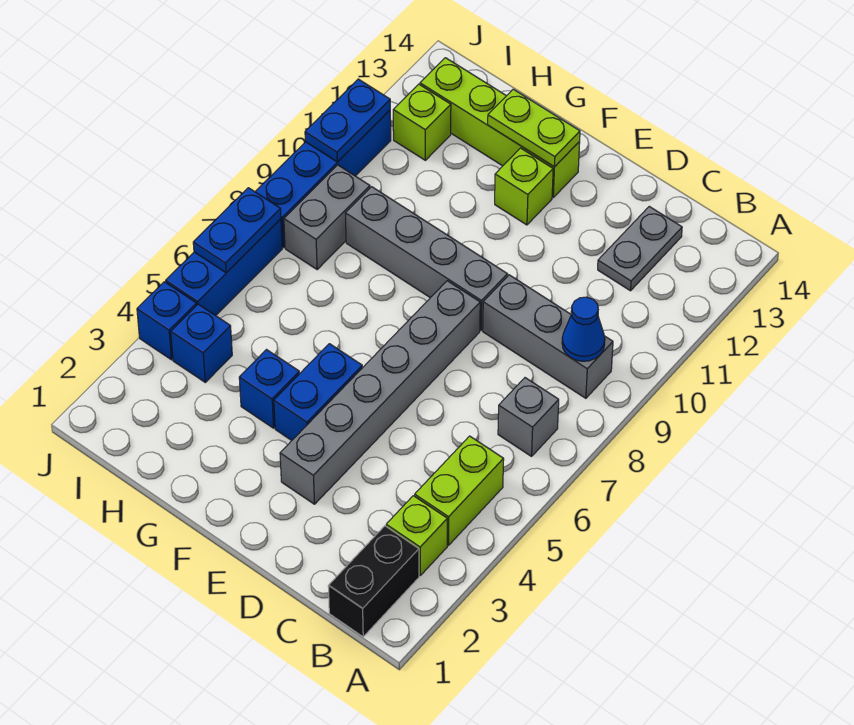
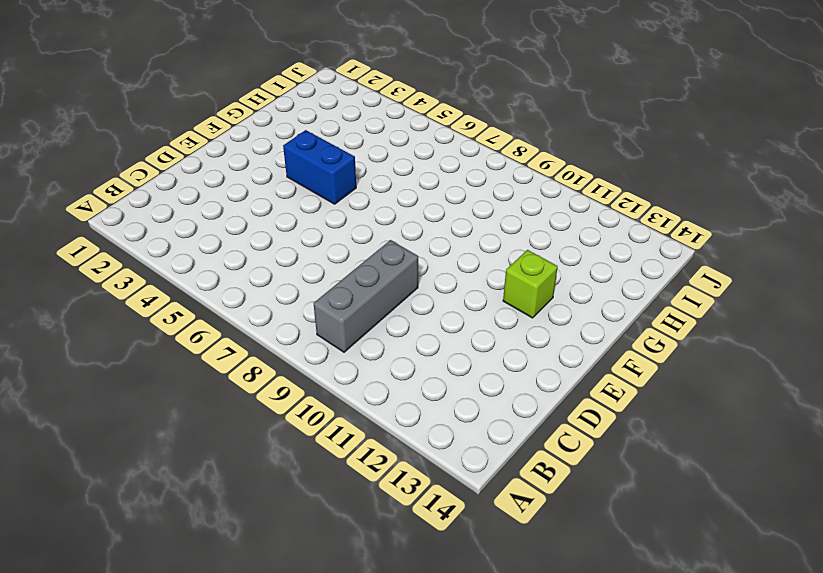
none -> black brick B1:B2 level 1
none -> lime brick B3 level 1
none -> lime brick B4:B5 level 1

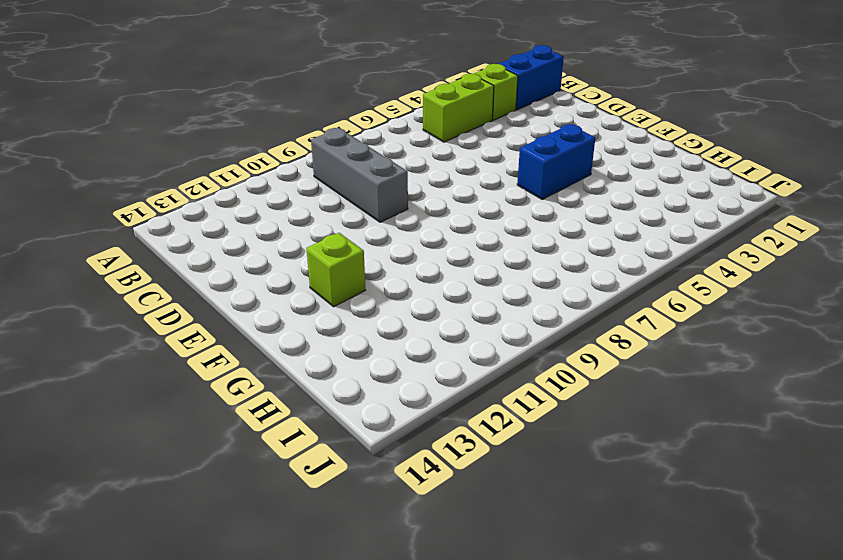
blue brick B1:B2 level 1 -> black brick B1:B2 level 1
none -> grey brick B7 level 1
none -> grey plate C12:C13 level 1
none -> grey brick E3:E8 level 1

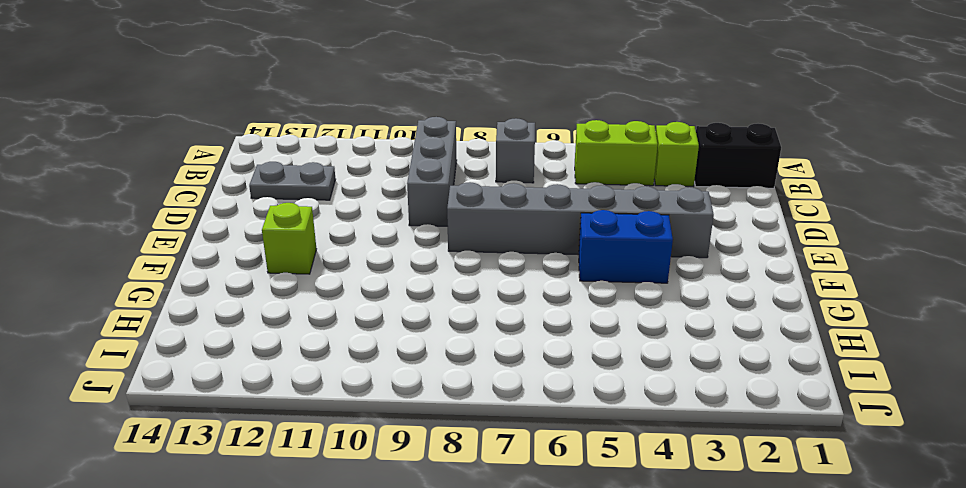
none -> grey brick E9:H9 level 1
none -> lime brick F13:I13 level 1
none -> blue brick G4 level 1

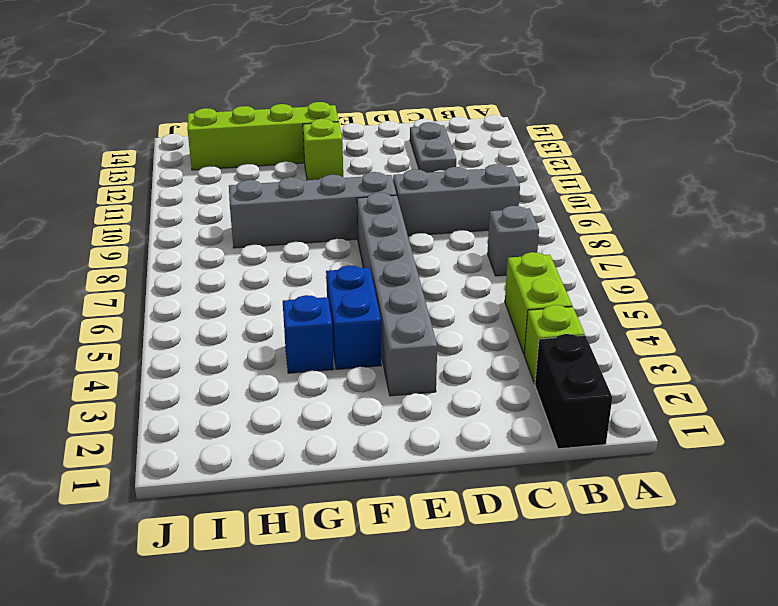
none -> blue brick I4 level 1
none -> grey brick I8:I9 level 1
none -> lime brick I12 level 1

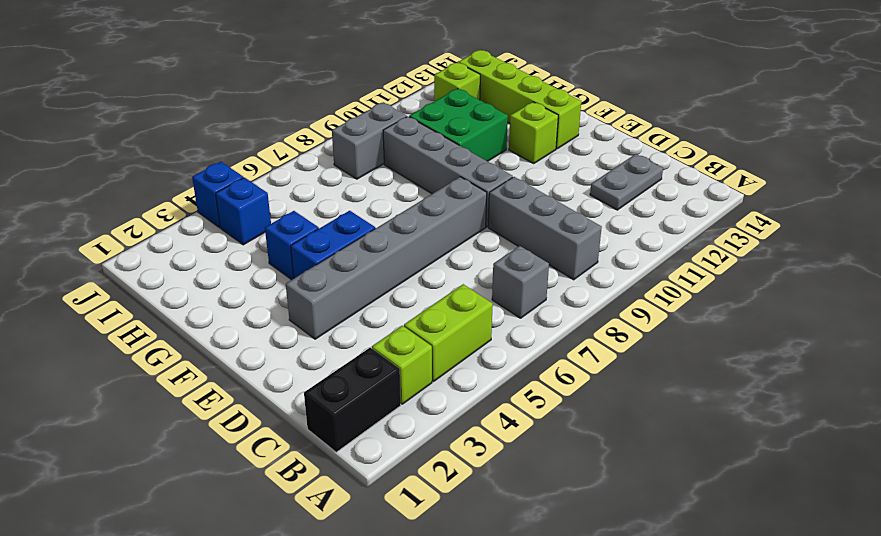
green brick G10:H11 level 1 -> none
none -> blue brick J5:J7 level 1
none -> blue brick J8:J11 level 1
none -> blue cone B9 level 2

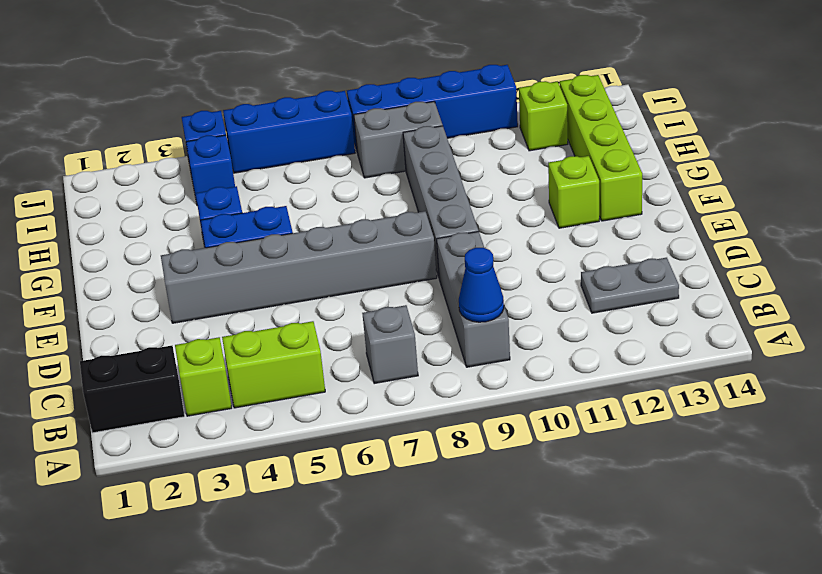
none -> lime plate F13:G13 level 2
none -> blue plate J6:J7 level 2
none -> blue plate J10:J11 level 2

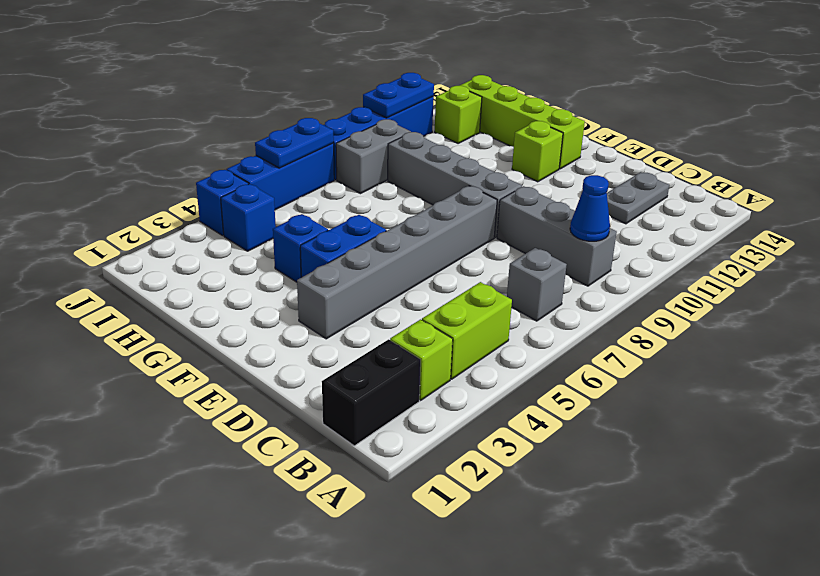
none -> lime plate F13:G13 level 2

